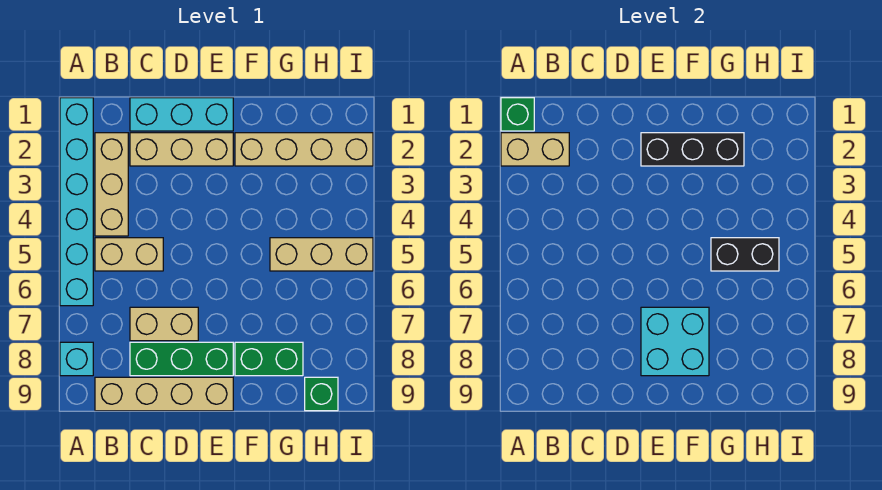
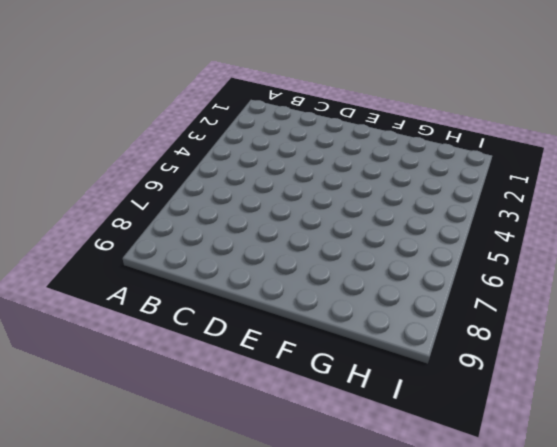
none -> cyan brick A1:A6 level 1
none -> cyan brick A8 level 1
none -> tan brick B2:B4 level 1

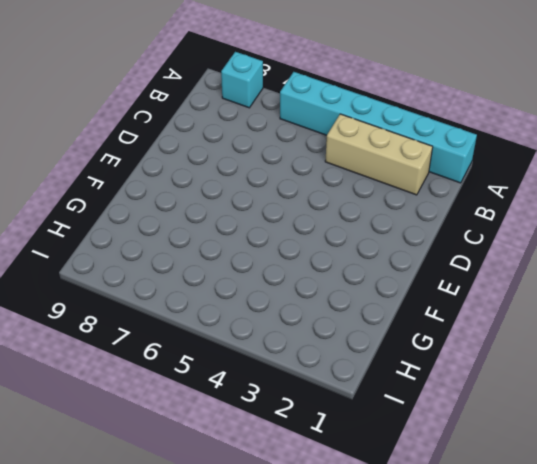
none -> tan brick B5:C5 level 1
none -> tan brick B9:E9 level 1
none -> cyan brick C1:E1 level 1

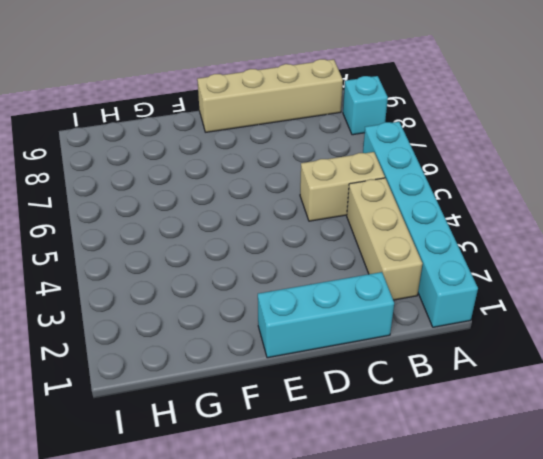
none -> tan brick C2:E2 level 1
none -> tan brick C7:D7 level 1
none -> green brick C8:E8 level 1

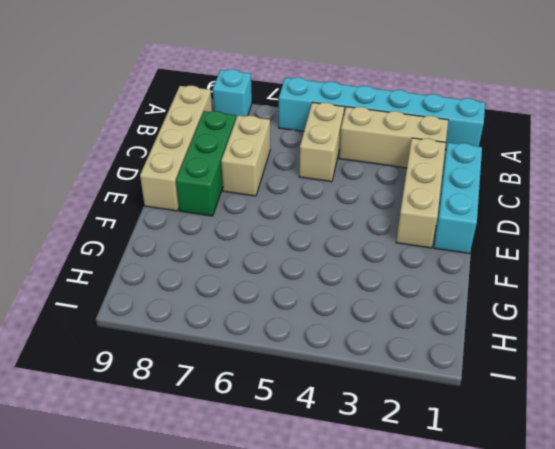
none -> tan brick F2:I2 level 1
none -> green brick F8:G8 level 1
none -> tan brick G5:I5 level 1

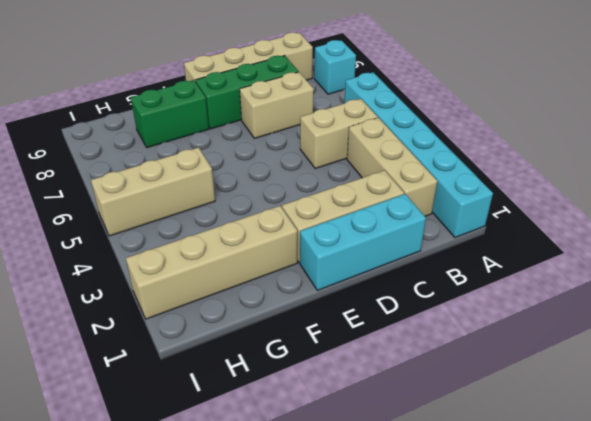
none -> green brick H9 level 1
none -> green brick A1 level 2
none -> tan brick A2:B2 level 2

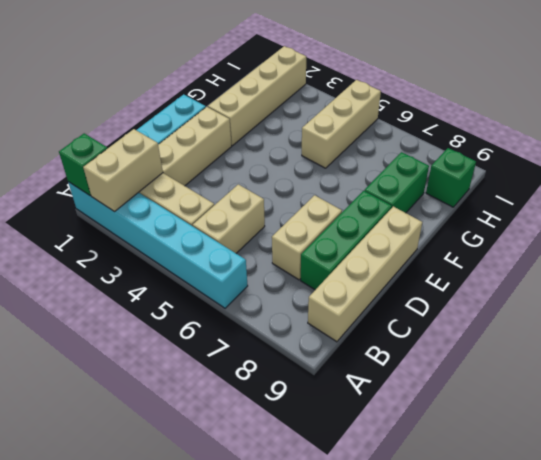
none -> cyan brick A8 level 1
none -> black brick E2:G2 level 2
none -> cyan brick E7:F8 level 2

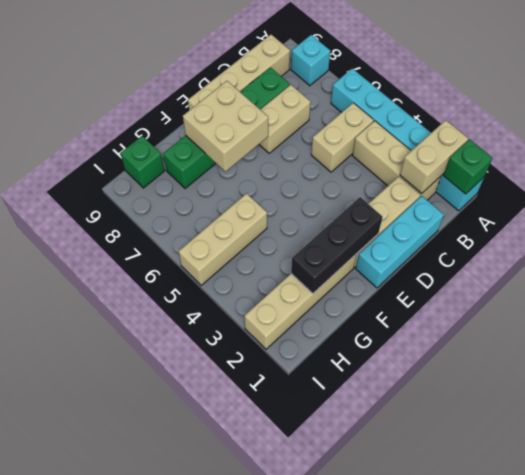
tan brick E7:F8 level 2 -> cyan brick E7:F8 level 2
none -> black brick G5:H5 level 2

